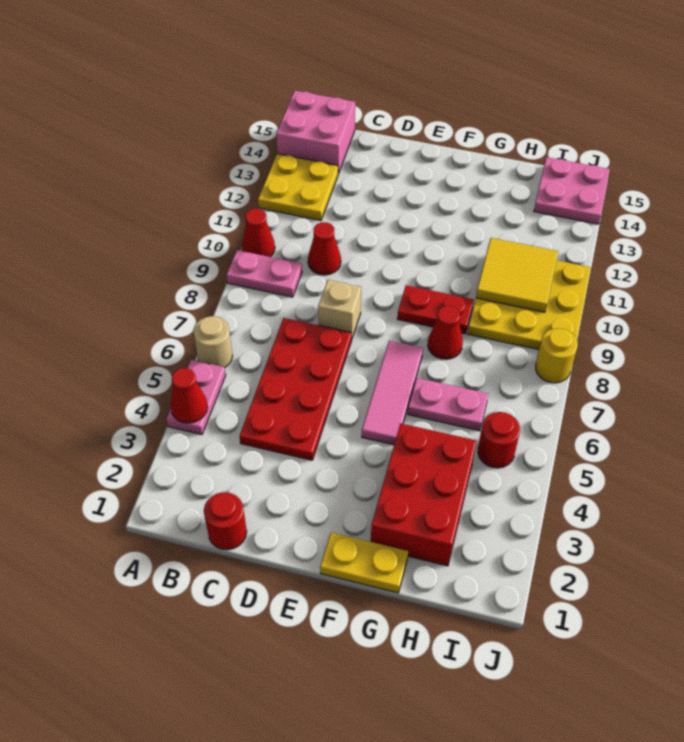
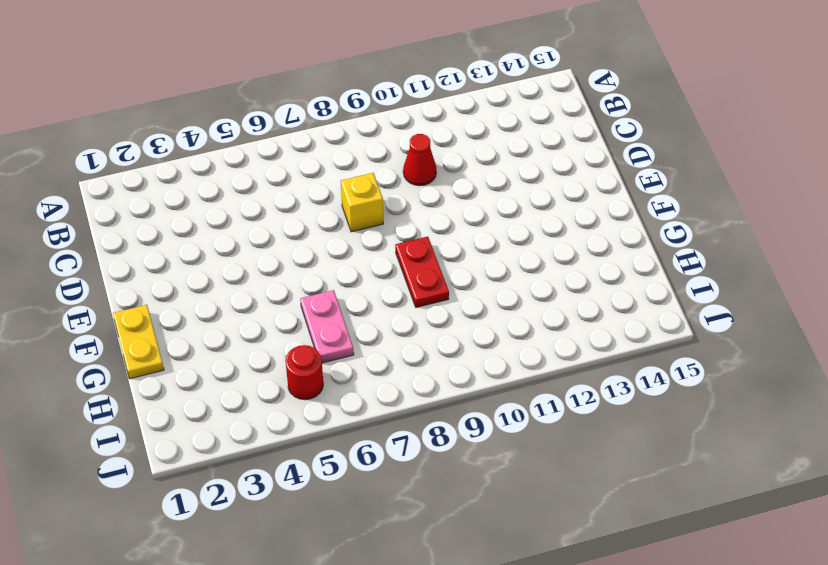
yellow brick D8 level 1 -> tan brick D8 level 1
none -> pink plate A4:A5 level 1
none -> tan round brick A6 level 1
none -> pink plate A9:B9 level 1

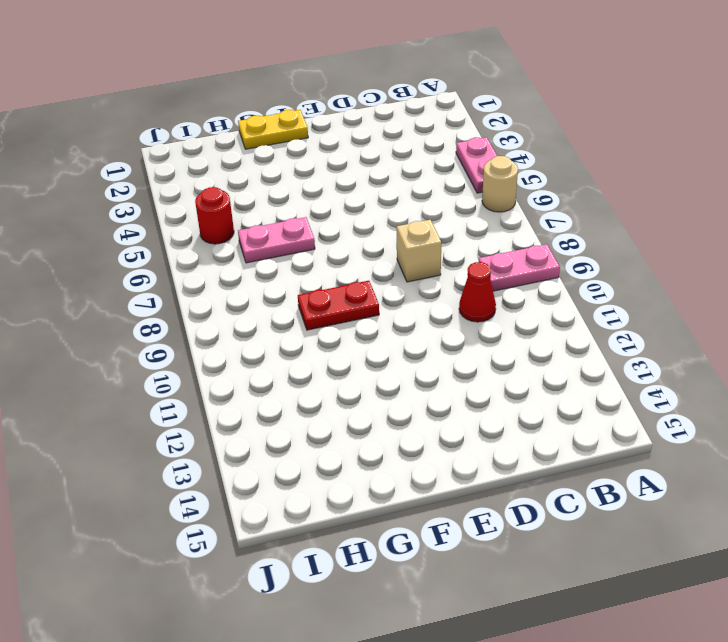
none -> red cone A10 level 1
none -> yellow plate A12:B13 level 1
none -> pink brick A14:B15 level 1

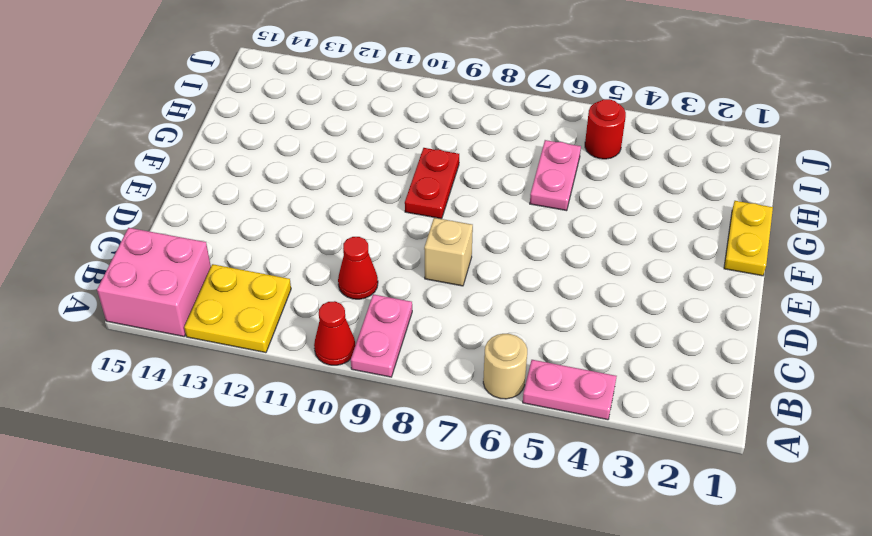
none -> red round brick C1 level 1
none -> red plate C4:D7 level 1
none -> pink tile F5:F7 level 1

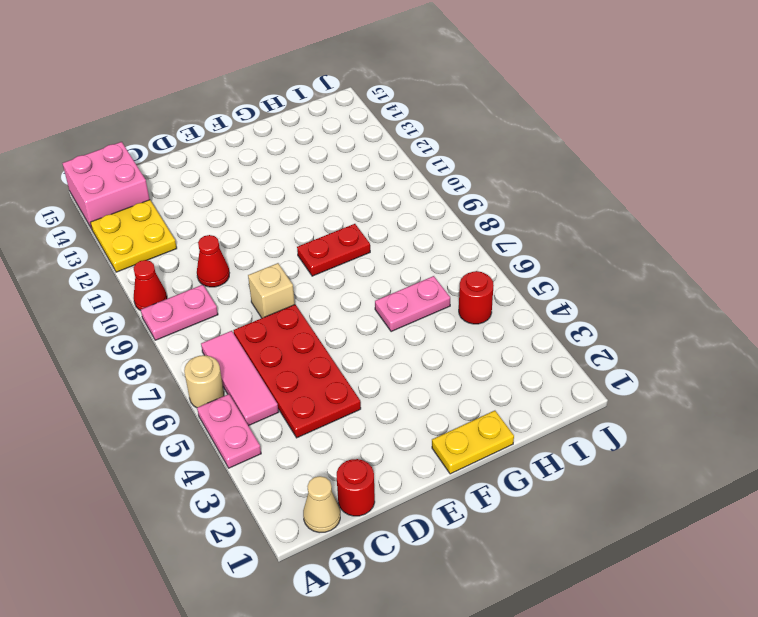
tan cone B1 level 1 -> none
pink tile B5:B7 level 1 -> pink tile F5:F7 level 1
none -> red brick G2:H4 level 1
none -> red cone G8 level 1
none -> yellow plate H9:J11 level 1

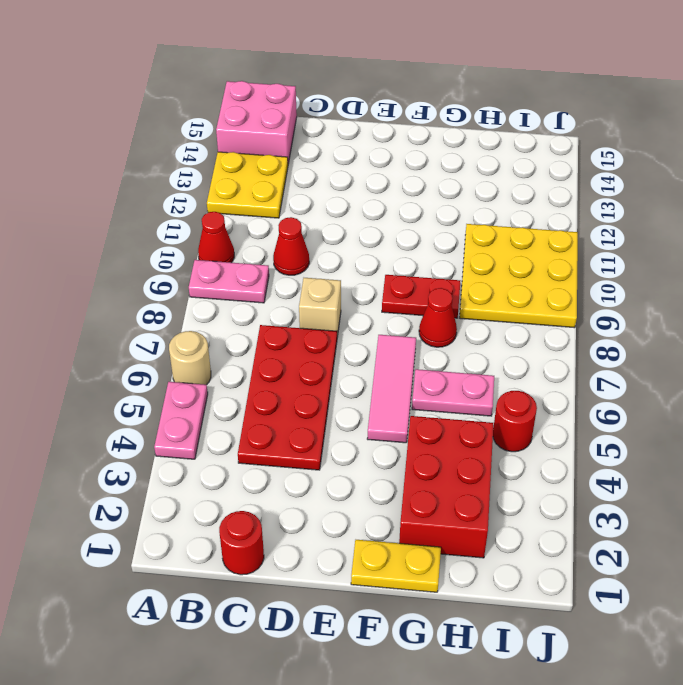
none -> pink plate I14:J15 level 1
none -> yellow round brick J8 level 1
none -> red cone A4 level 2

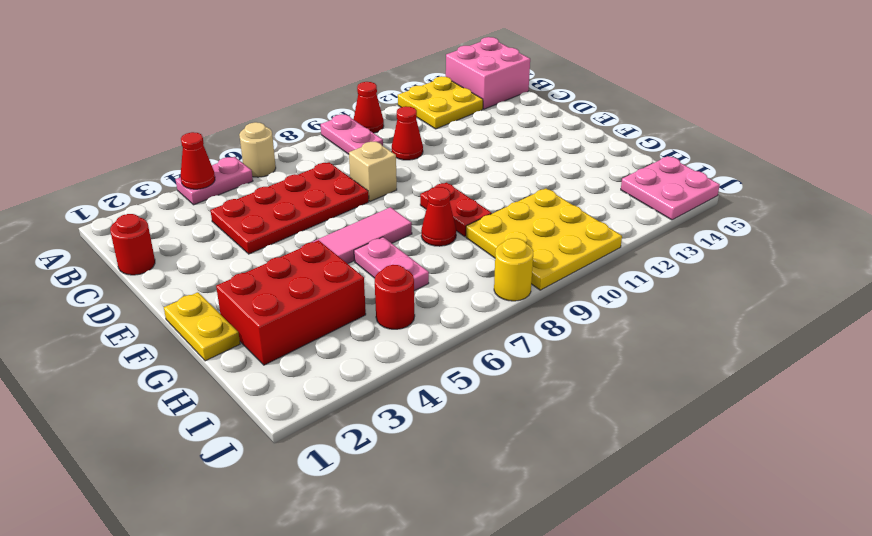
none -> yellow tile H10:I11 level 2

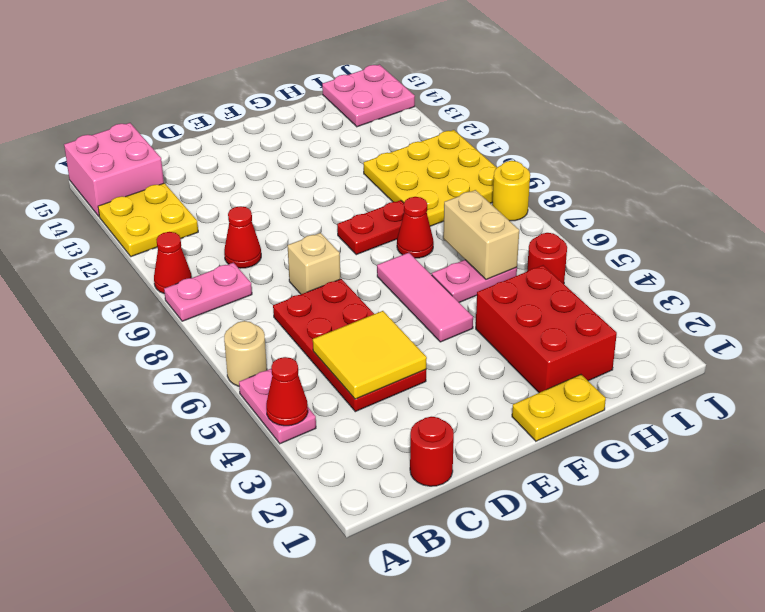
yellow tile C4:D5 level 2 -> yellow tile H10:I11 level 2
tan brick H6:H7 level 2 -> none

